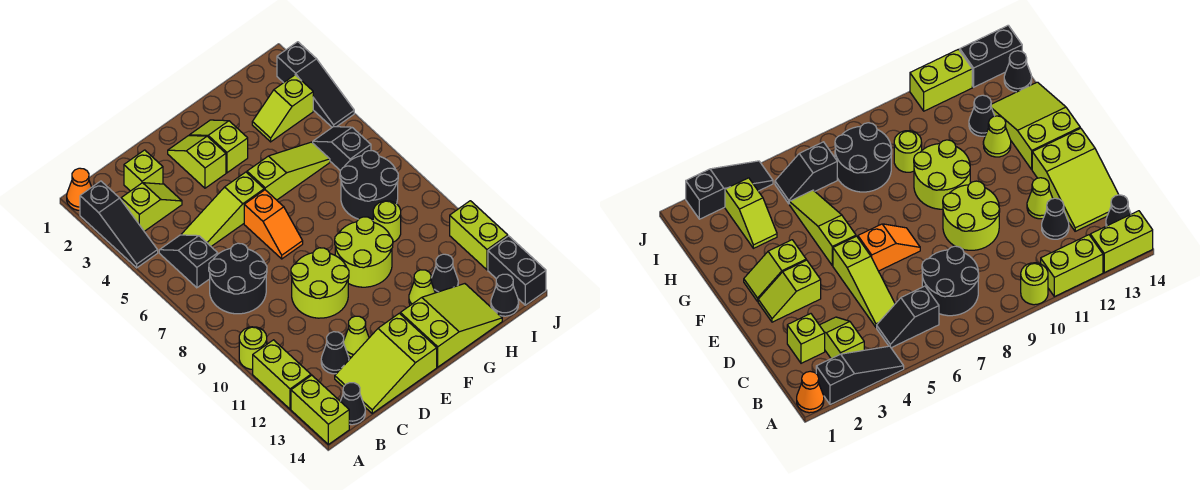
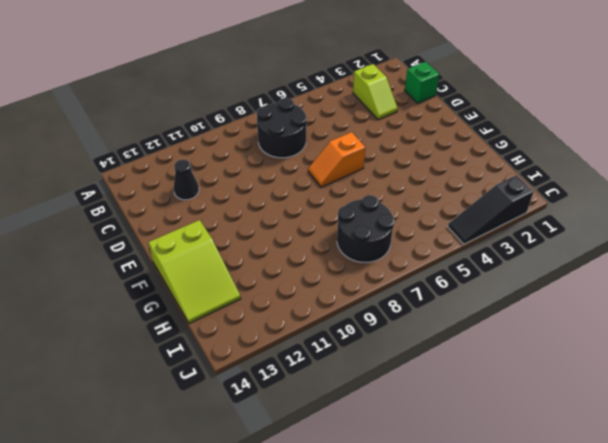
green brick C1 level 1 -> none
none -> orange cone A1 level 1
none -> black slope A2:A4 level 1 top 2
none -> lime round brick A10 level 1
none -> lime brick A11:A12 level 1

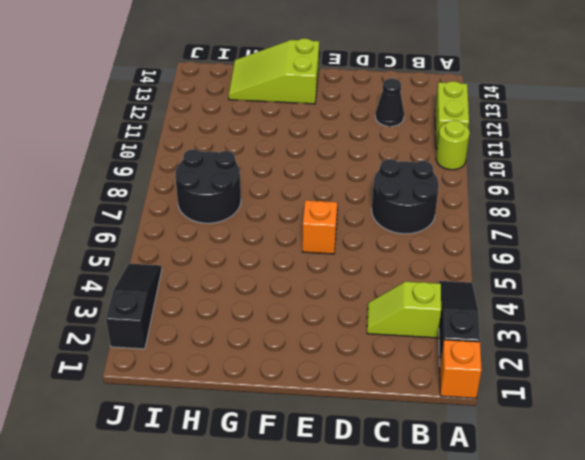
orange brick A1 level 1 -> orange cone A1 level 1
none -> lime brick A13:A14 level 1
none -> black slope B5:B6 level 1 top 6
none -> black cone B14 level 1
none -> lime brick C2 level 1

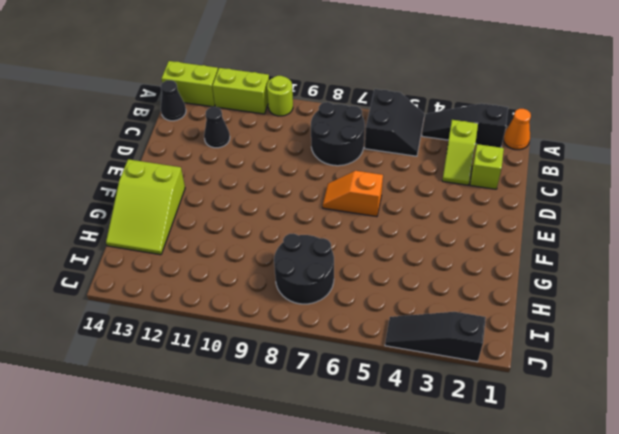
black slope A5:B6 level 1 top 6 -> black slope B5:B6 level 1 top 6
none -> lime slope C5:E5 level 1 top E
none -> lime slope C13:E14 level 1 top E
none -> lime round brick D9:E10 level 1
none -> lime cone D12 level 1

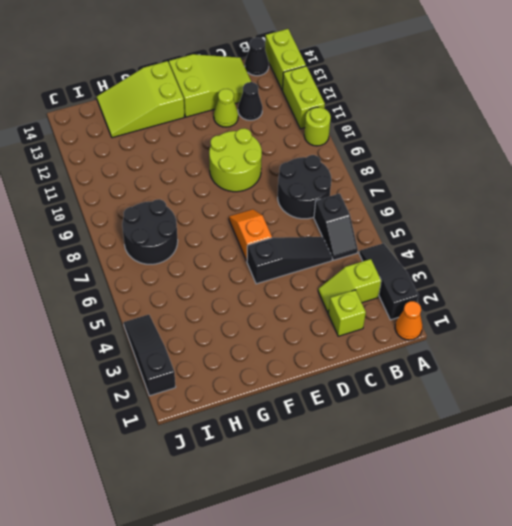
black slope C5:E5 level 1 top E -> lime slope C5:E5 level 1 top E
none -> lime slope E2:E3 level 1 top 3
none -> lime slope F2:F3 level 1 top 3
none -> lime slope F5:H5 level 1 top F
none -> lime round brick F9:G10 level 1

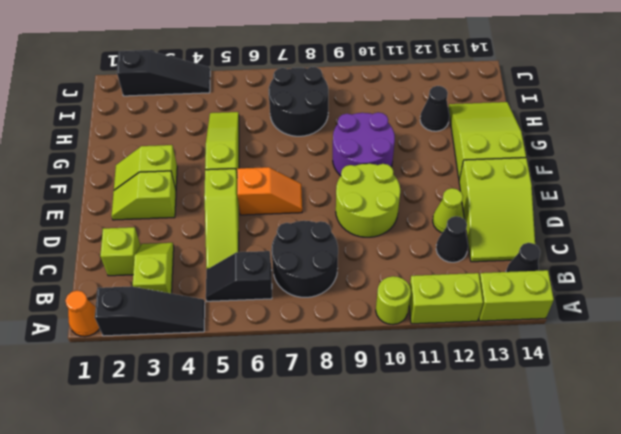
purple round brick F9:G10 level 1 -> lime round brick F9:G10 level 1
none -> lime cone G12 level 1
none -> lime slope H3:I3 level 1 top I
none -> lime round brick H9 level 1
none -> black slope I5:I6 level 1 top 6

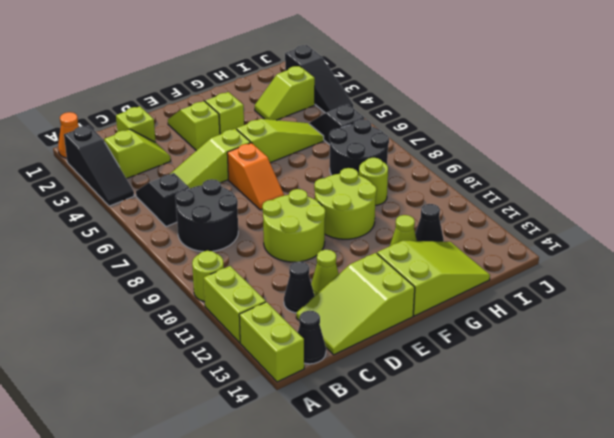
none -> black cone I14 level 1
none -> lime brick J11:J12 level 1
none -> black brick J13:J14 level 1

